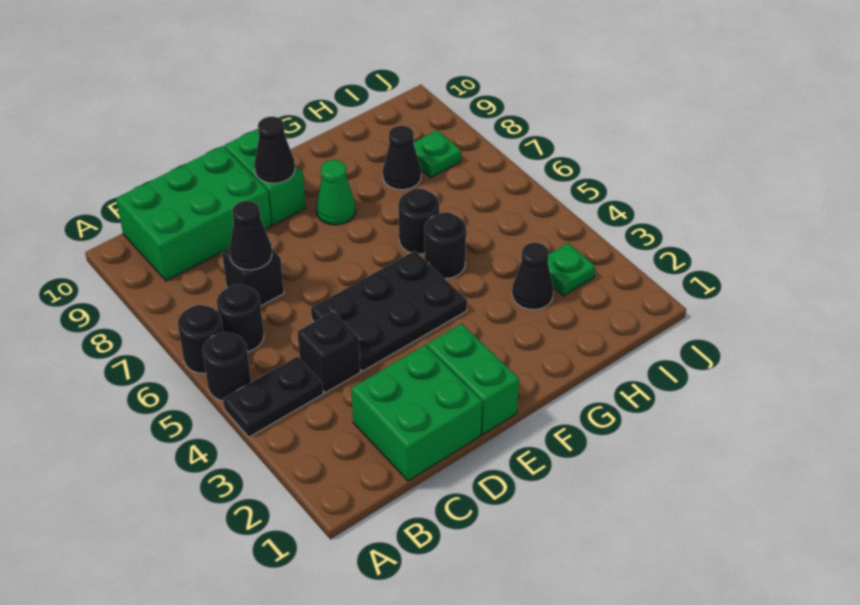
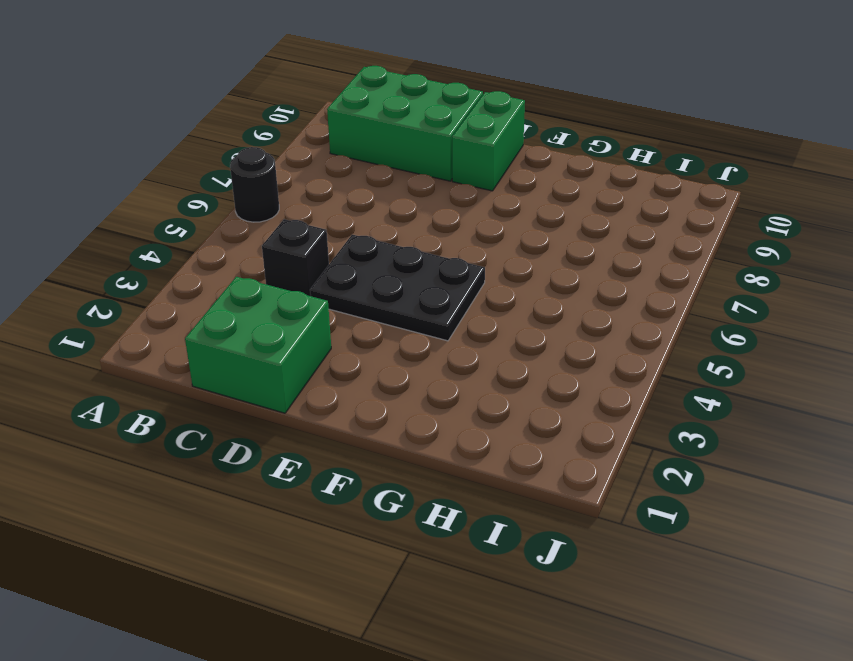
none -> black plate A4:B4 level 1
none -> black round brick A5 level 1
none -> black round brick B6 level 1

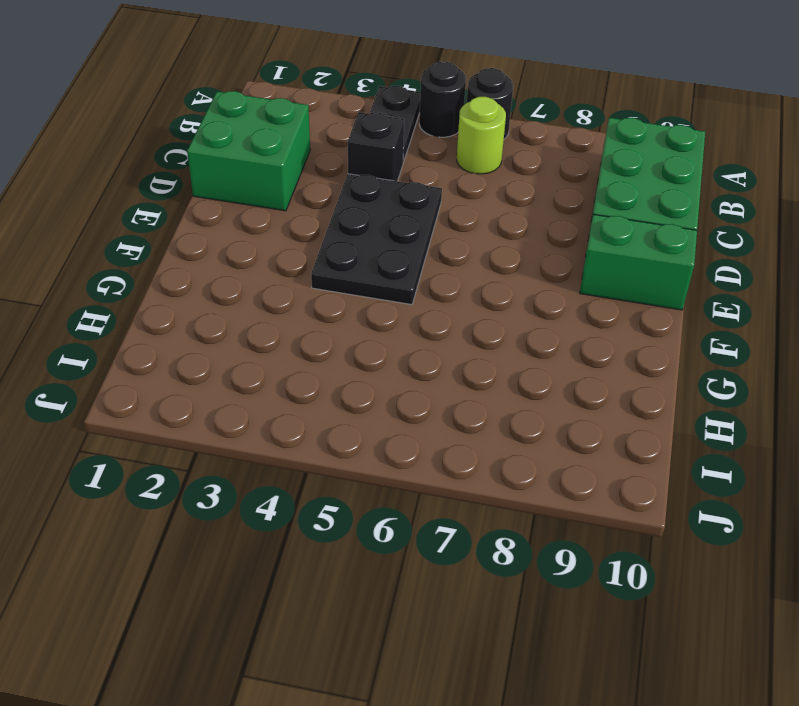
lime round brick B6 level 1 -> black round brick B6 level 1
none -> black brick C7 level 1
none -> green brick E1:E2 level 1
none -> green cone F8 level 1

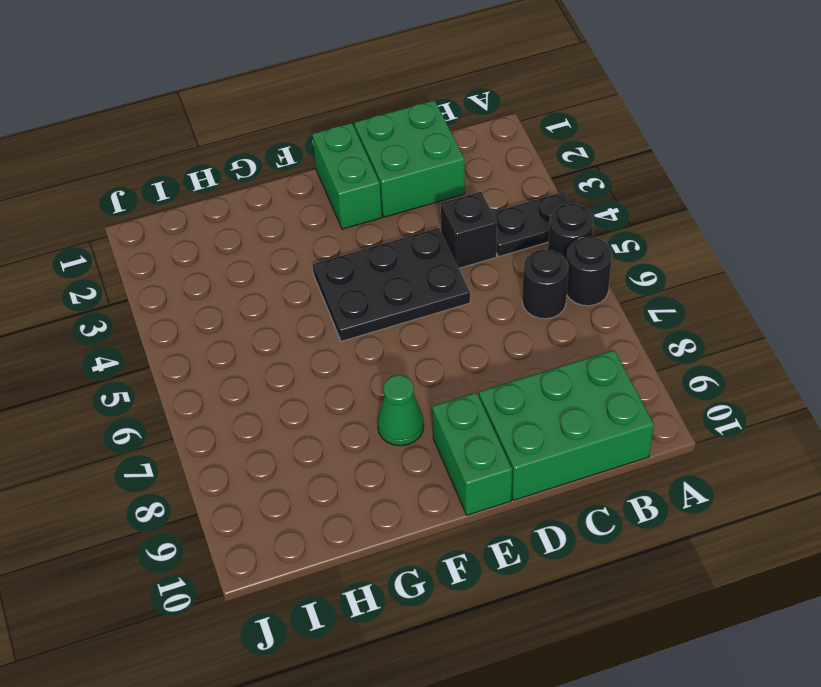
none -> black brick C7 level 1
none -> black round brick G5 level 1
none -> black round brick G6 level 1

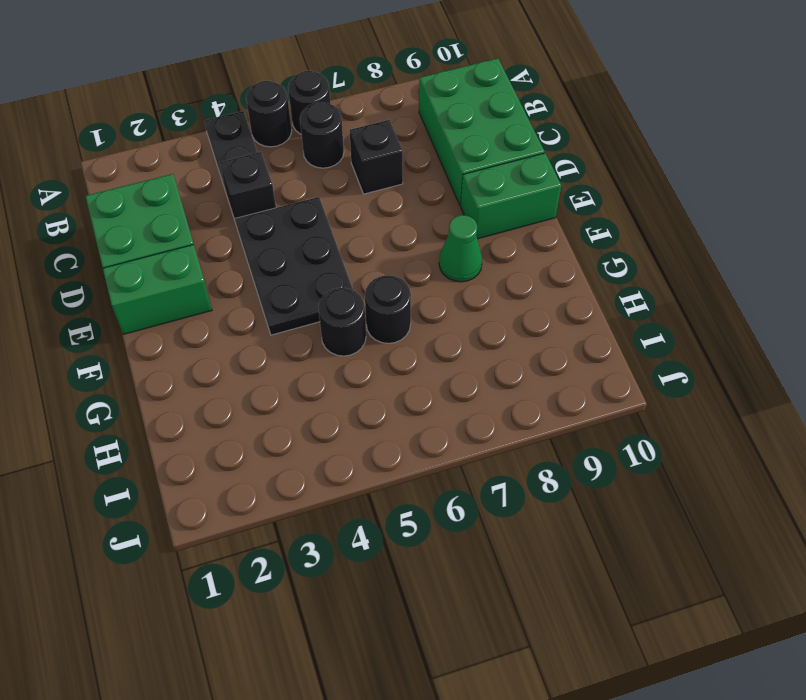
none -> black cone H3 level 1
none -> black cone H8 level 1
none -> green plate I3 level 1

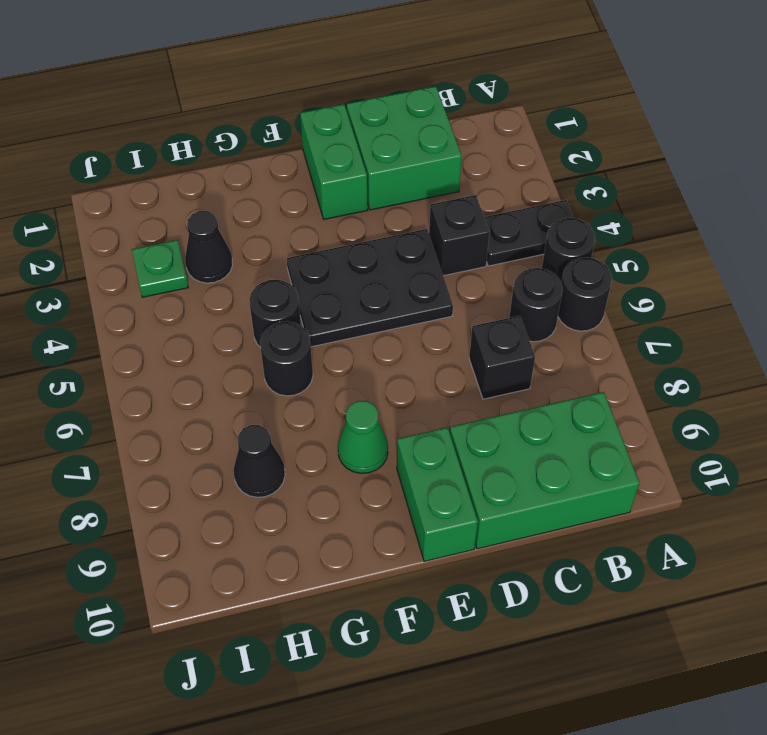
none -> green plate I8 level 1
none -> black cone C7 level 2
none -> black cone E9 level 2

